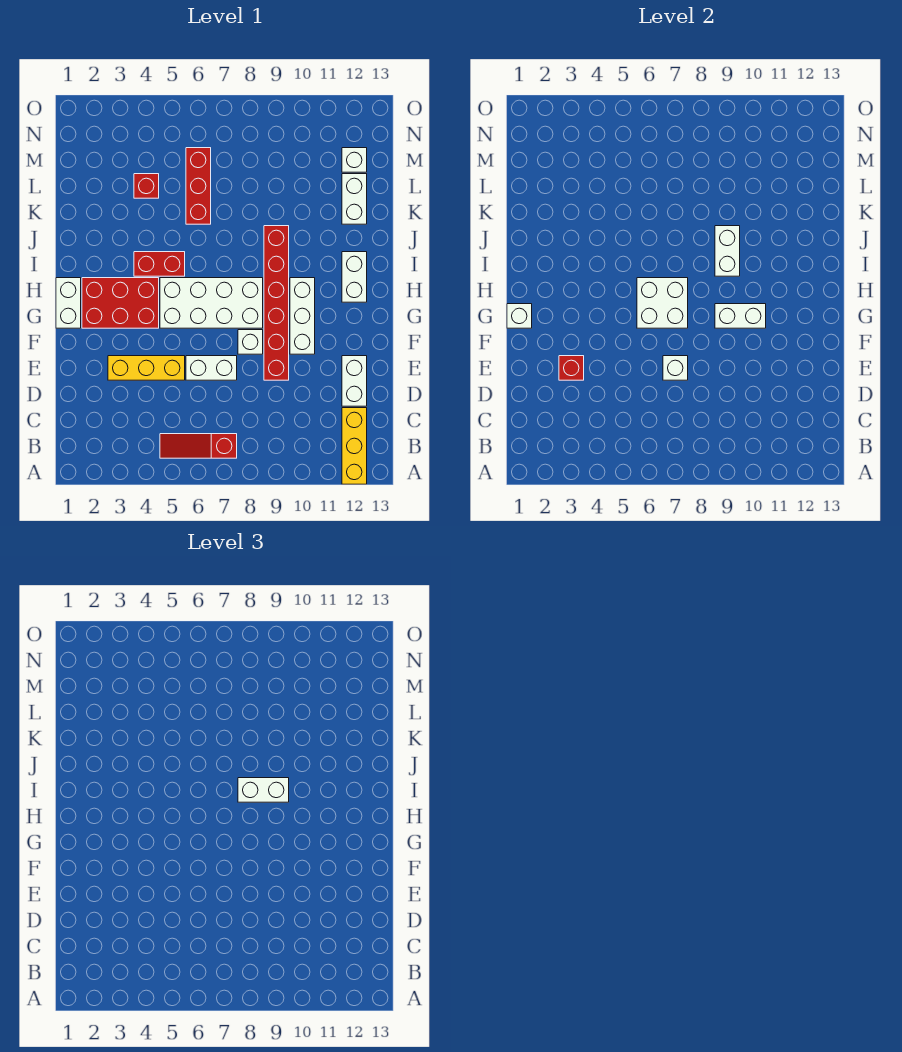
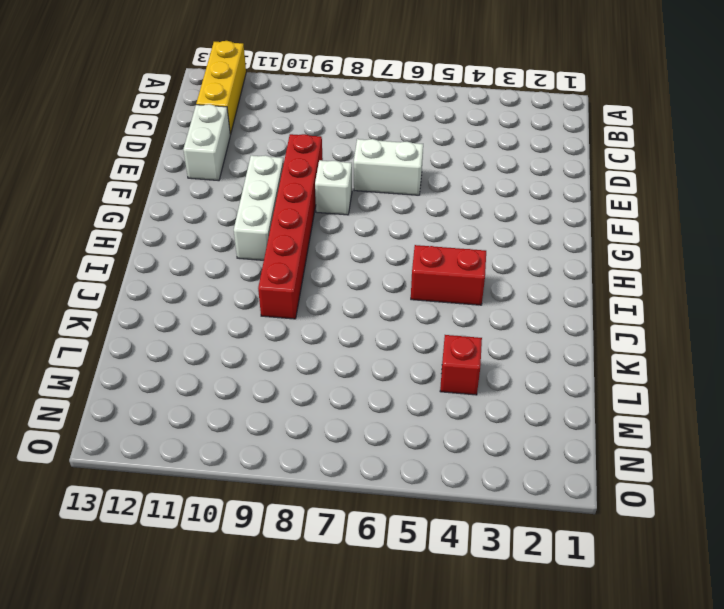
none -> red slope B5:B7 level 1 top 7
none -> yellow brick E3:E5 level 1
none -> white brick G1:H1 level 1

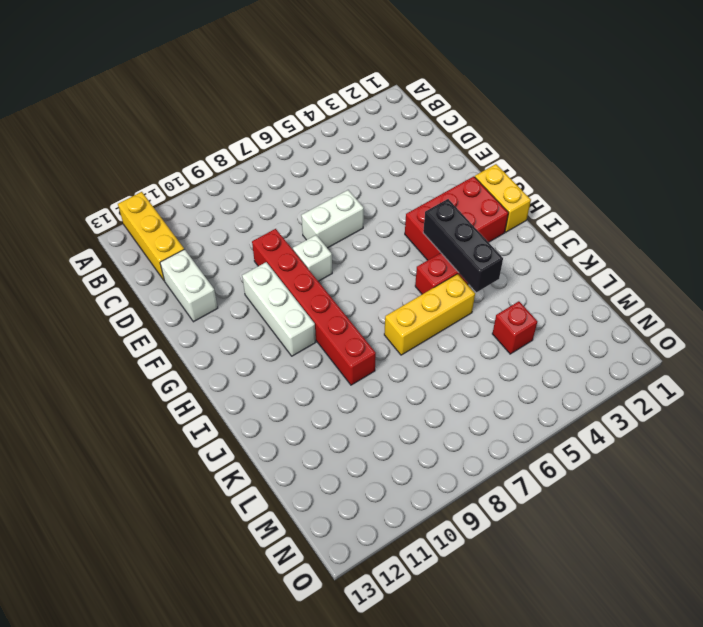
yellow brick G1:H1 level 1 -> white brick G1:H1 level 1
black brick H4:J4 level 2 -> none
yellow brick J5:J7 level 1 -> yellow brick E3:E5 level 1
none -> red slope B5:B7 level 1 top 7
none -> white brick G5:H8 level 1
none -> white brick H12:I12 level 1

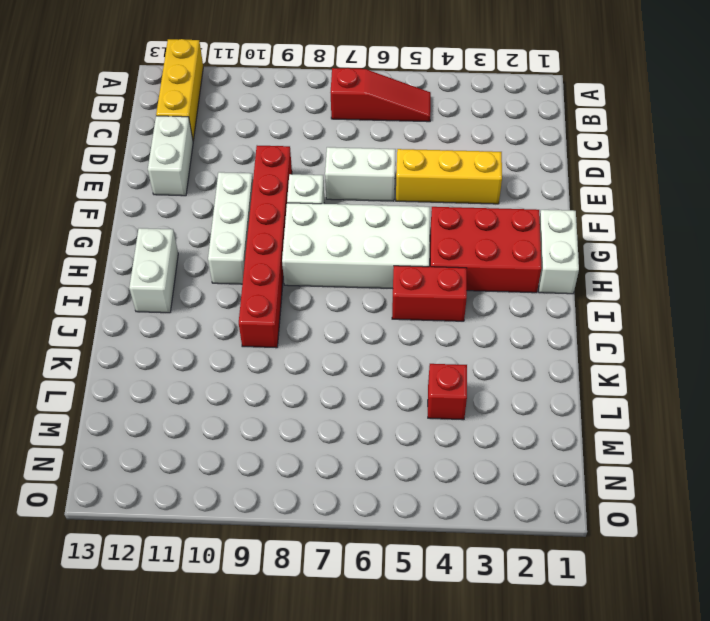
none -> red brick K6:M6 level 1
none -> white brick K12:L12 level 1
none -> white brick M12 level 1

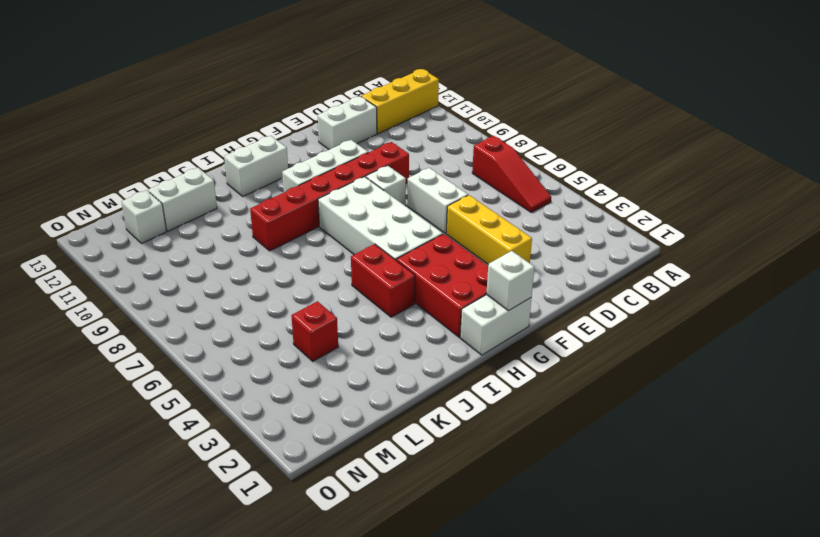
none -> red brick K6:M6 level 1
none -> red brick E3 level 2
none -> white brick E7 level 2

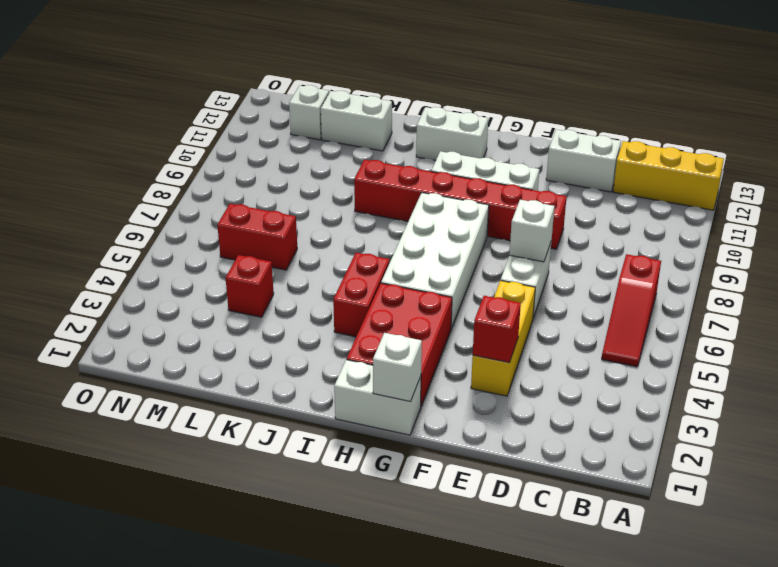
red brick L6:M6 level 1 -> red brick K6:M6 level 1
none -> white brick F8 level 1
none -> white brick G6:H7 level 2
none -> white brick G9:G10 level 2

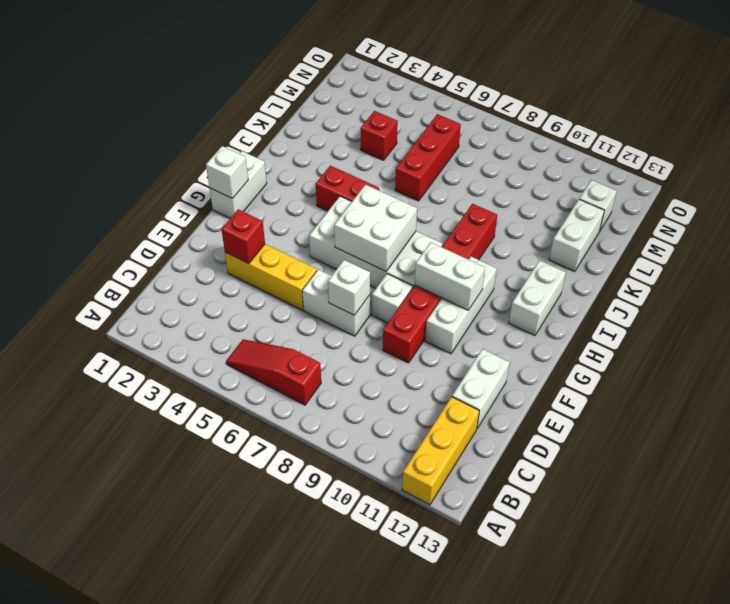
none -> red brick G2:H4 level 1
none -> white brick I9:J9 level 2
none -> white brick I8:I9 level 3

